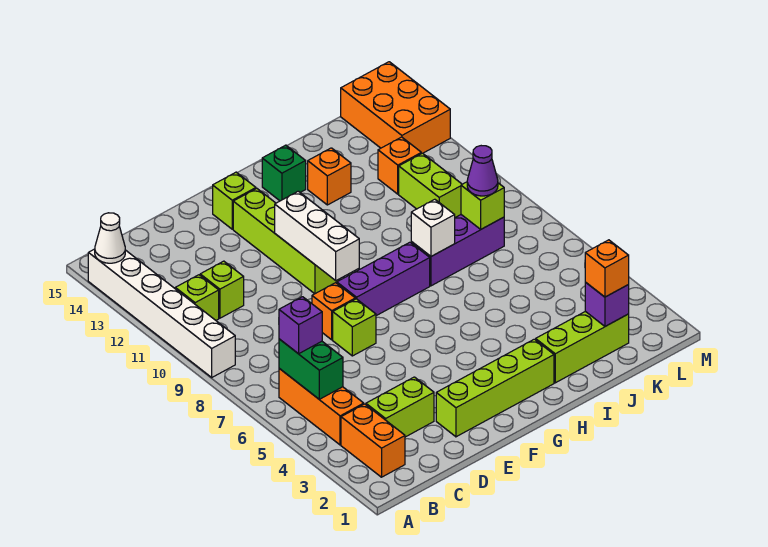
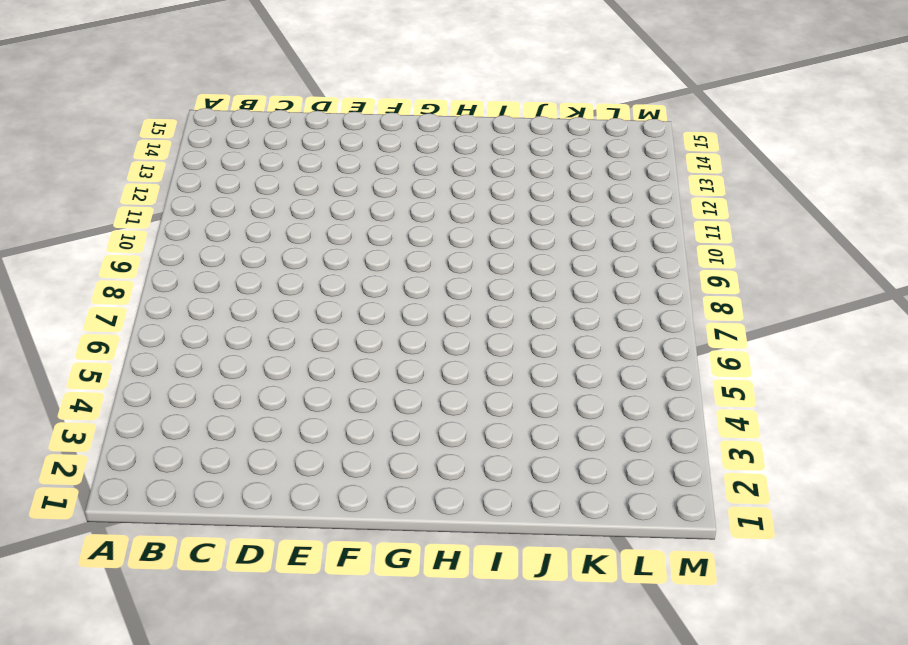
none -> white brick A9:A14 level 1
none -> orange brick B2:B3 level 1
none -> orange brick B4:B6 level 1

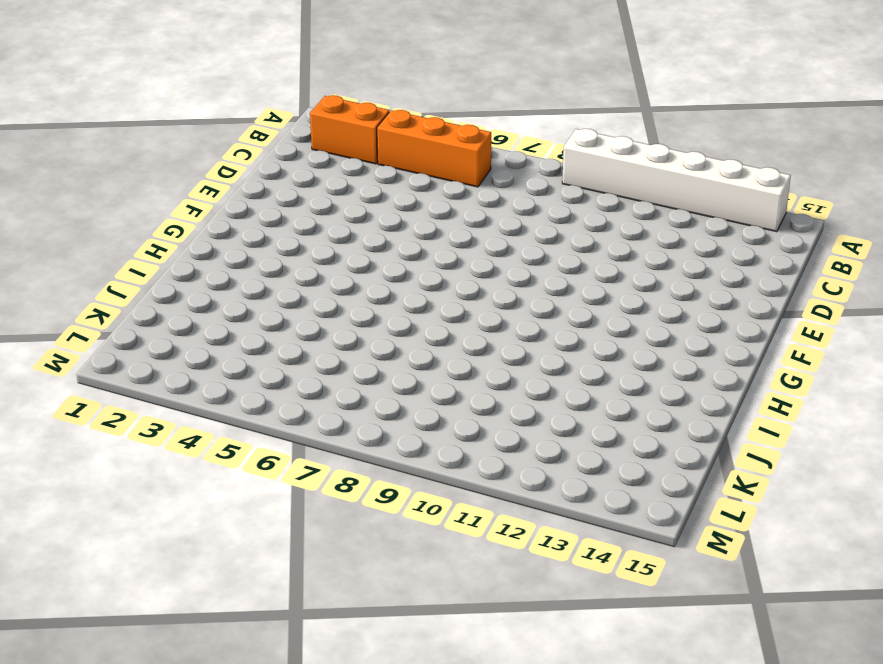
none -> lime brick B11 level 1
none -> lime brick C3:D3 level 1
none -> lime brick C11 level 1

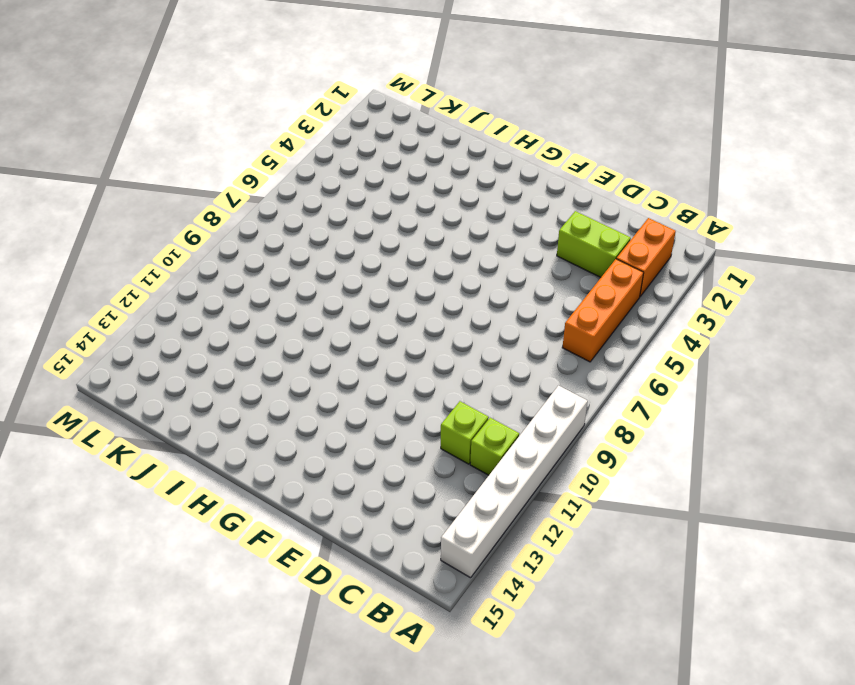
none -> lime brick E2:H2 level 1
none -> lime brick E7 level 1
none -> orange brick E8 level 1

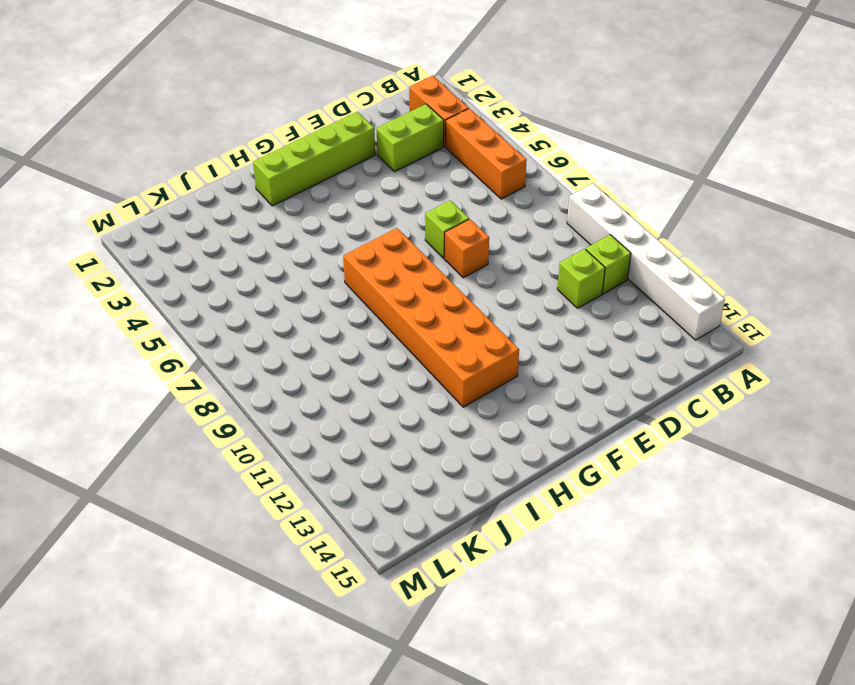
orange brick G7:H12 level 1 -> purple brick F8:H8 level 1
none -> lime brick F10:F13 level 1
none -> lime brick F14 level 1
none -> green brick H14 level 1

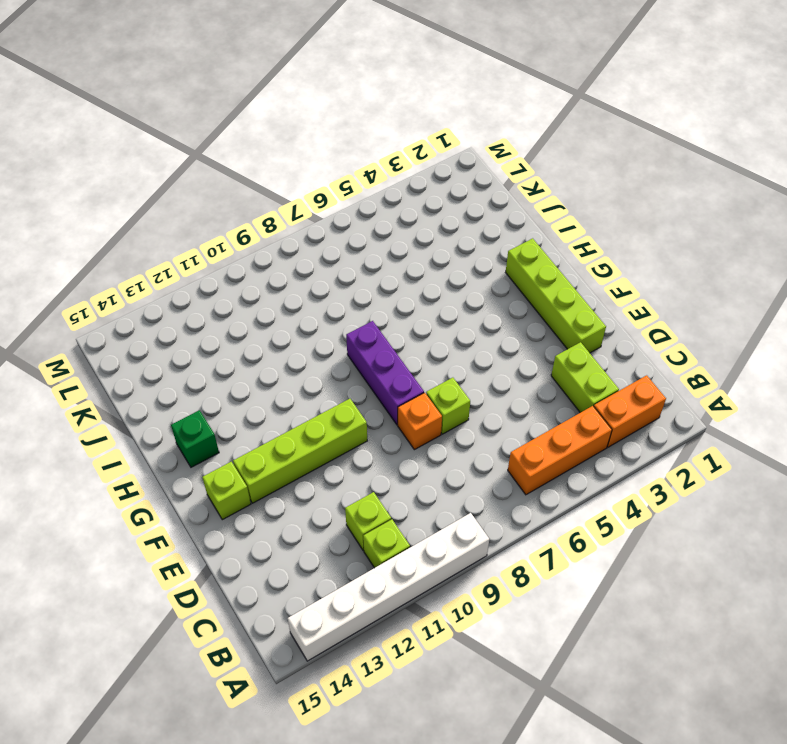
none -> lime brick I2:K2 level 1
none -> purple brick I8:K8 level 1
none -> orange brick I13 level 1

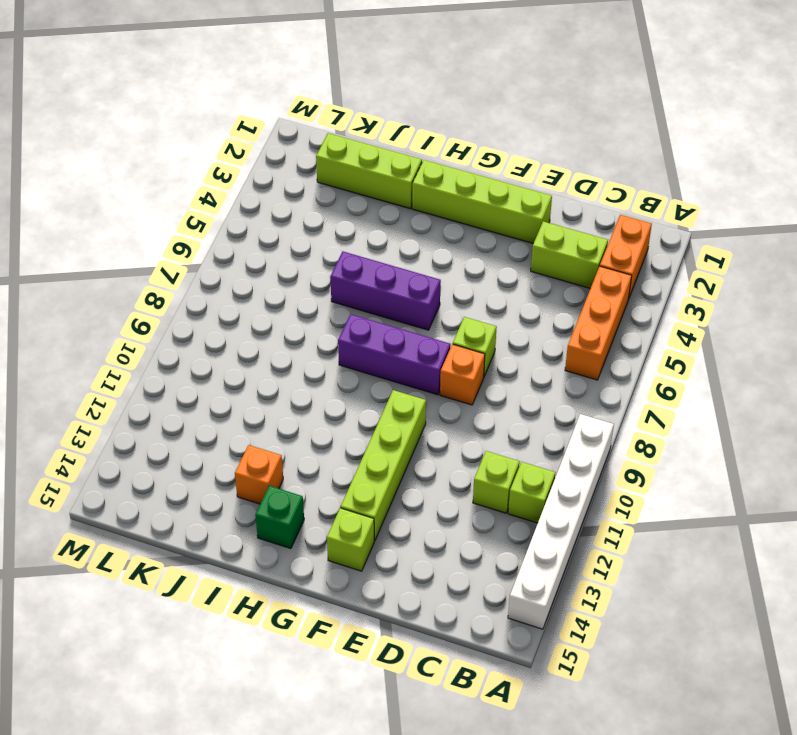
purple brick G6:I6 level 1 -> purple brick I8:K8 level 1
none -> lime brick K10:K11 level 1
none -> orange brick K12 level 1
none -> orange brick L13:M15 level 1

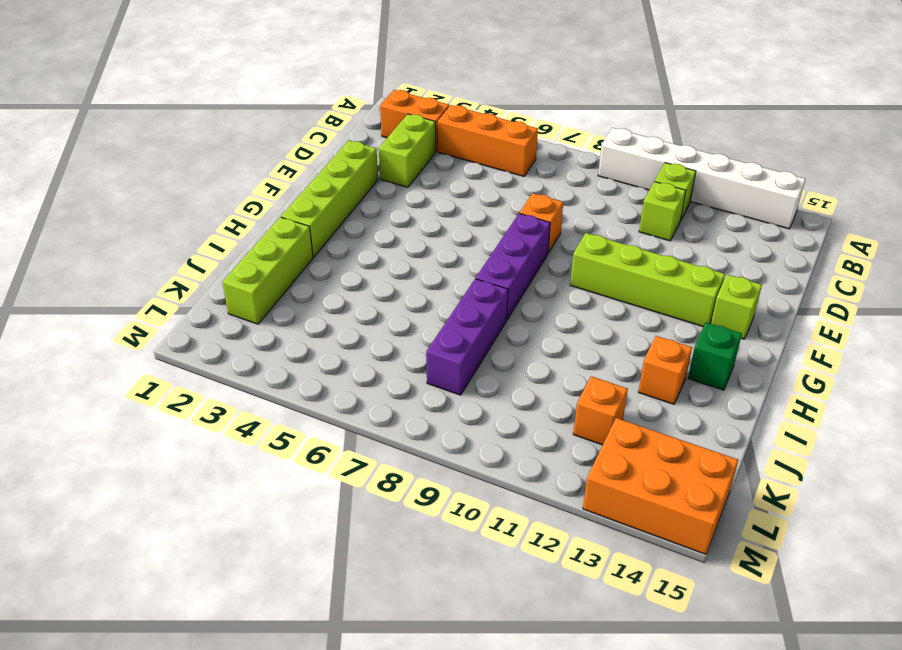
none -> lime brick E7 level 1
none -> lime brick K10:K11 level 1
none -> white cone A14 level 2

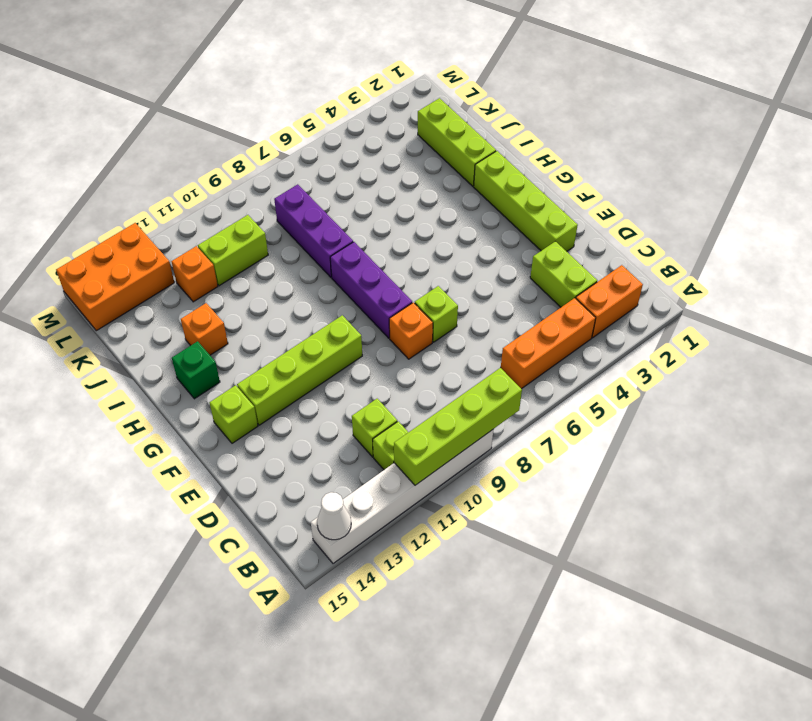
lime brick A8:A11 level 2 -> none
none -> green brick B5:B6 level 2
none -> white brick F9:F11 level 2
none -> white brick I8 level 2

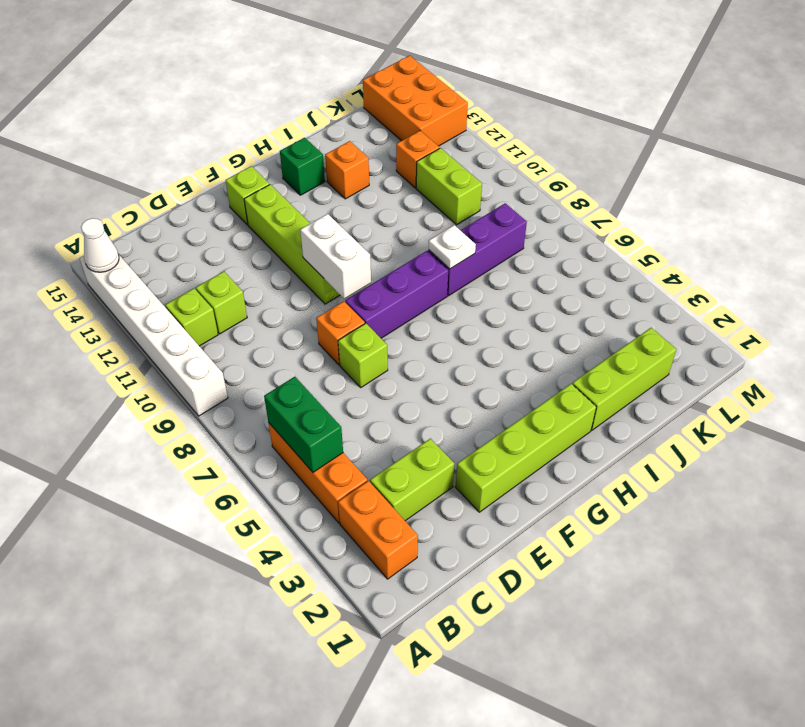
white brick F9:F10 level 2 -> white brick F9:F11 level 2
white plate I8 level 2 -> white brick I8 level 2
none -> purple brick K2 level 2
none -> lime brick K8 level 2
none -> purple brick B6 level 3

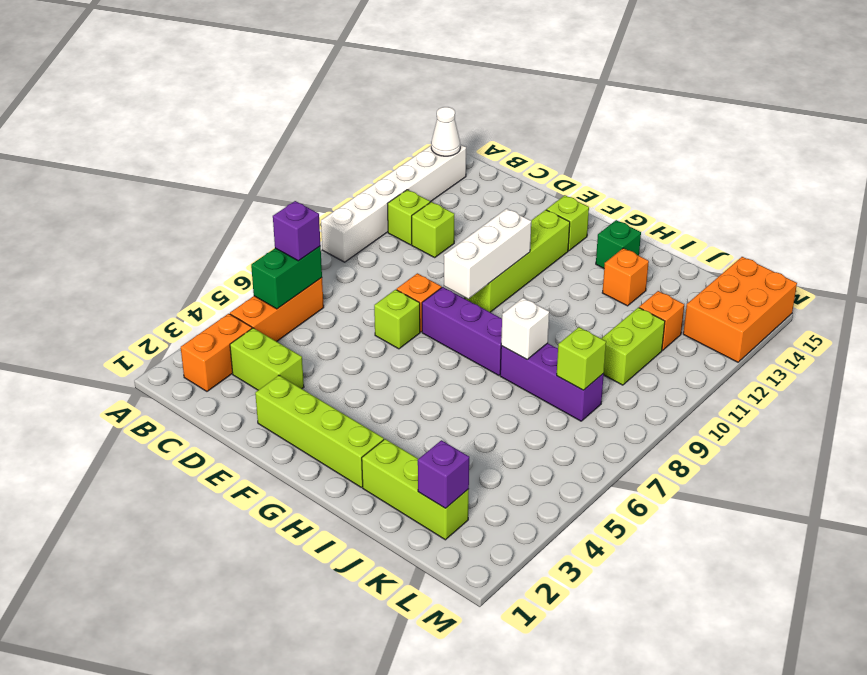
none -> orange brick K2 level 3
none -> purple cone K8 level 3

